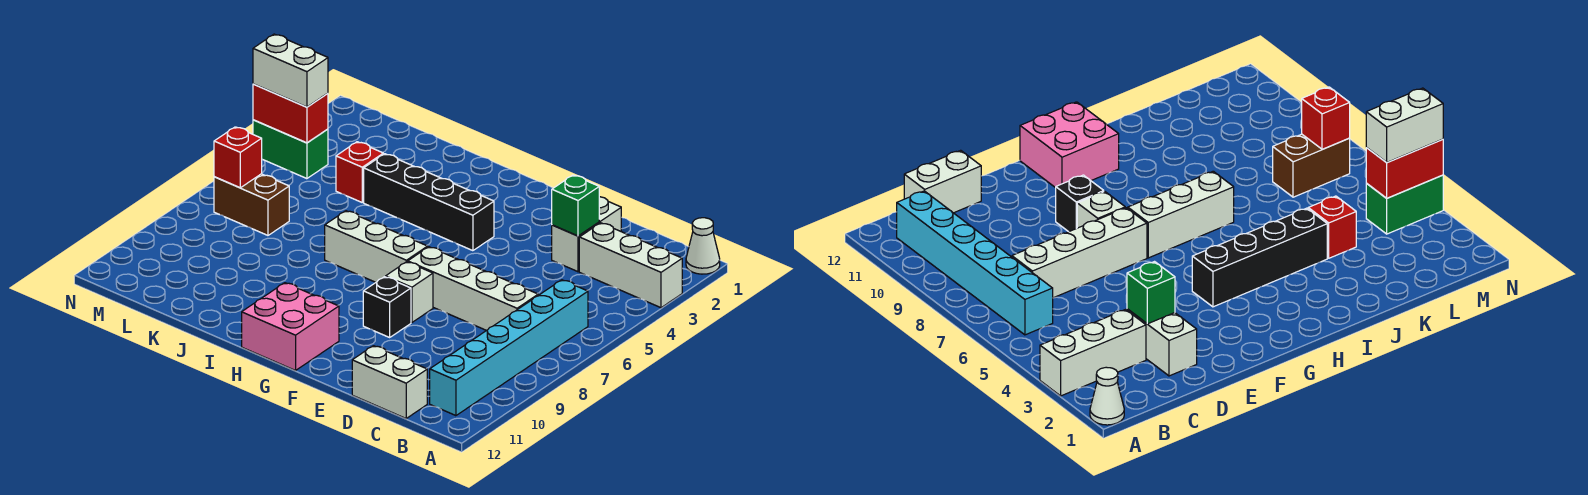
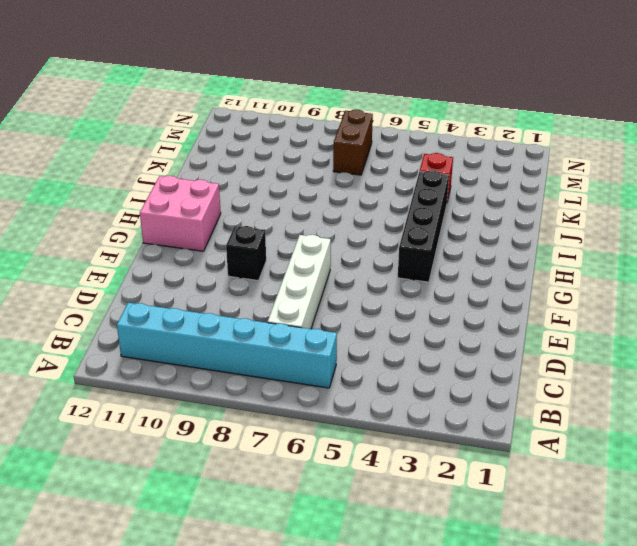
none -> white cone A1 level 1
none -> white brick A3:C3 level 1
none -> white brick C12:D12 level 1

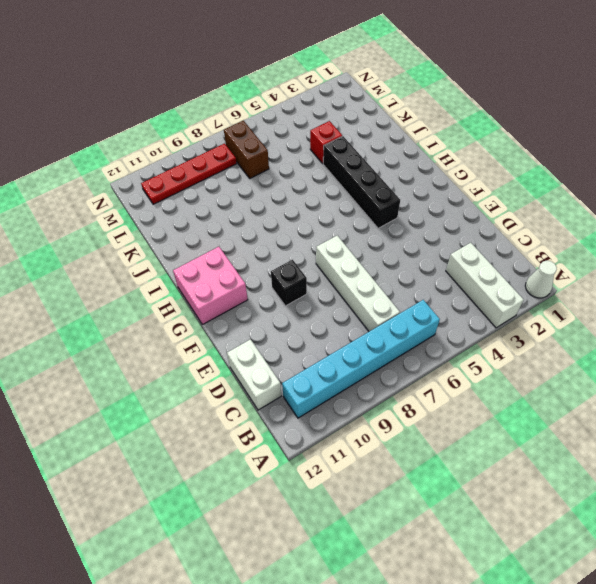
red plate M8:M11 level 1 -> none
none -> white brick D2:D3 level 1
none -> white brick F8 level 1
none -> white brick G7:I7 level 1

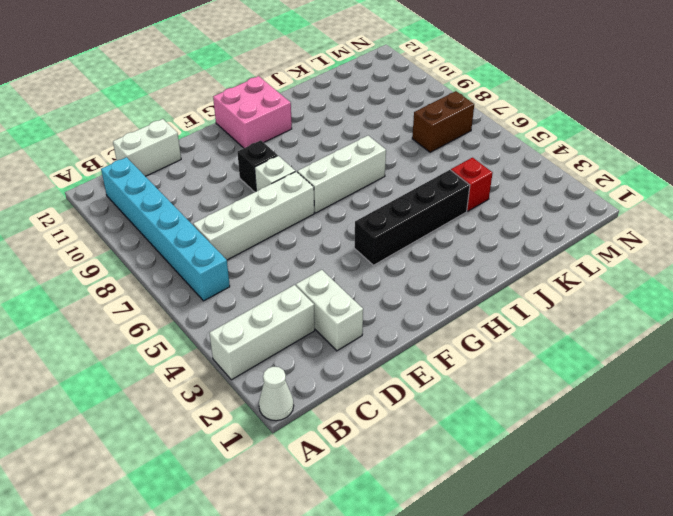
none -> green brick M4:N4 level 1
none -> green brick D3 level 2
none -> red brick M4:N4 level 2

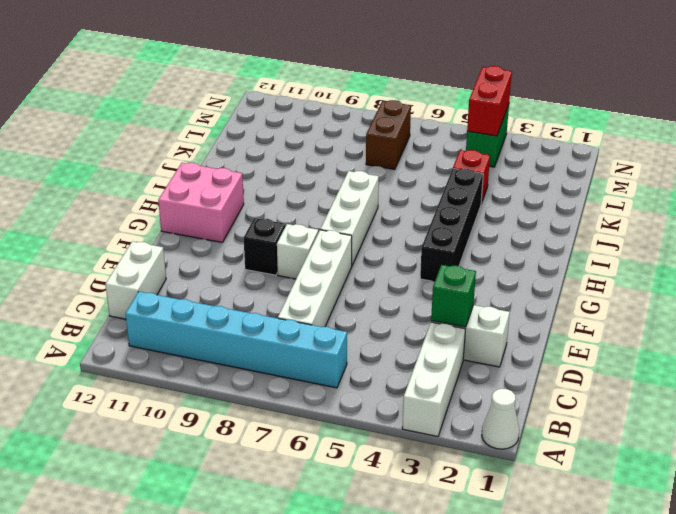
none -> red brick M7 level 2
none -> white brick M4:N4 level 3

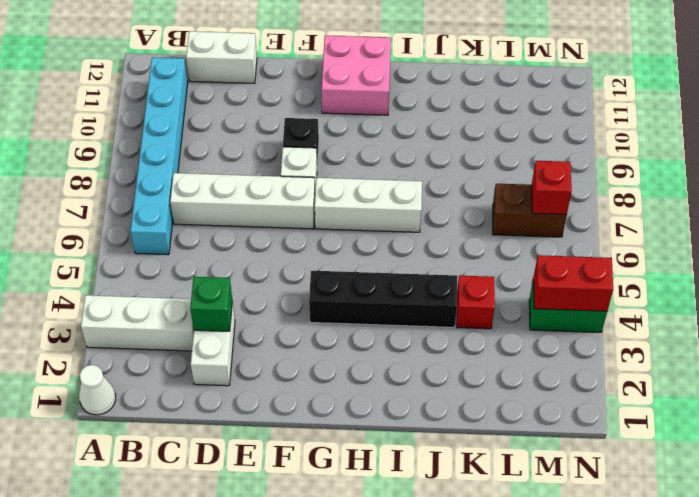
none -> white brick M4:N4 level 3

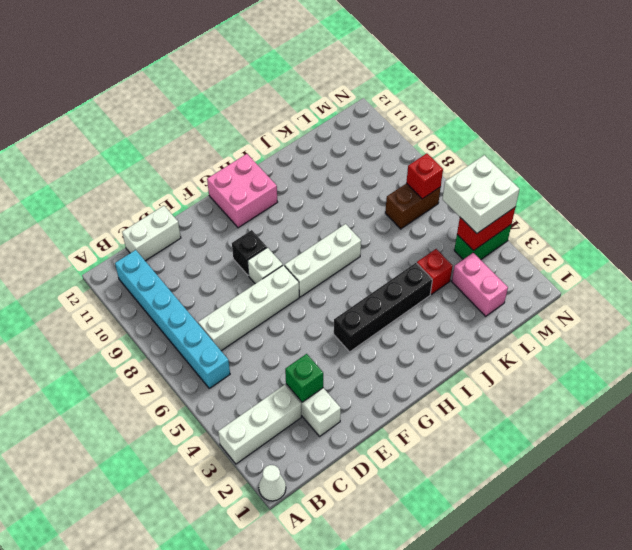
pink brick L2:L3 level 1 -> none
white brick M4:N5 level 3 -> white brick M4:N4 level 3

